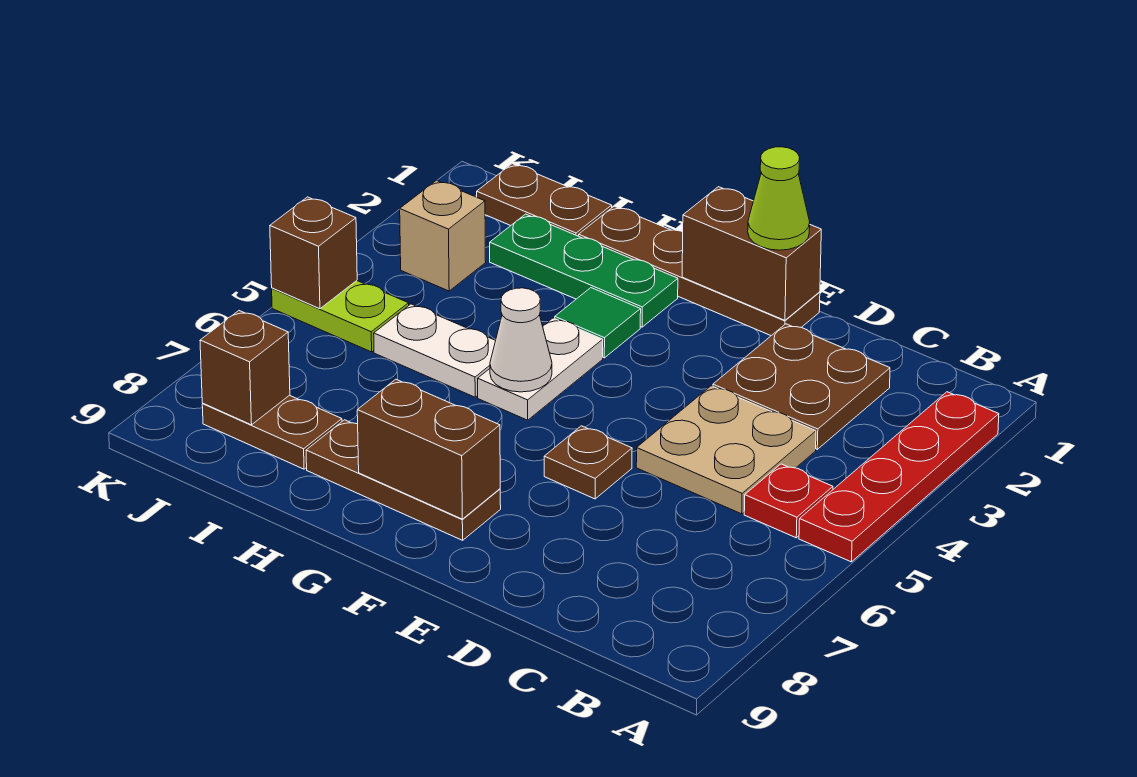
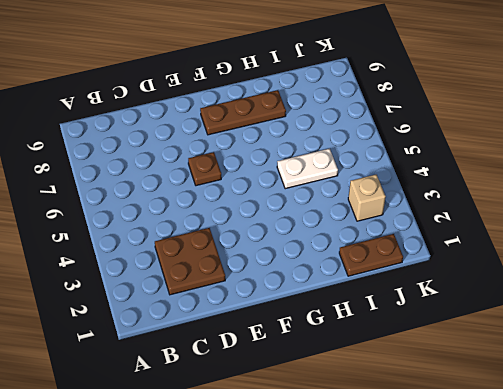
none -> red plate A2:A5 level 1
none -> red plate B5 level 1
none -> tan plate C4:D5 level 1

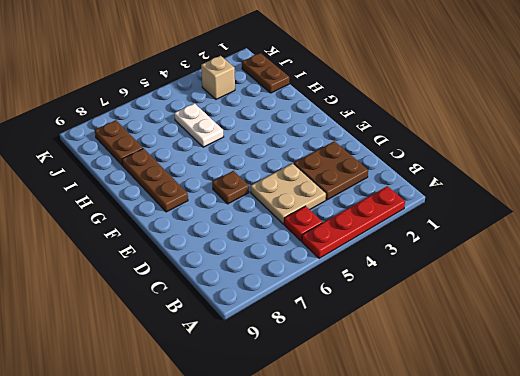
none -> brown plate E1:H1 level 1
none -> green plate G2:I2 level 1
none -> green tile G3 level 1

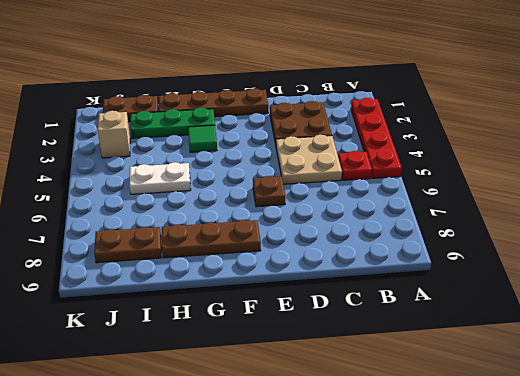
none -> white plate G4:G5 level 1
none -> lime plate J5:K5 level 1
none -> brown brick E1:F1 level 2

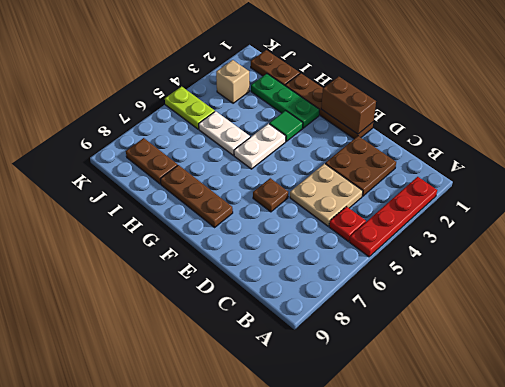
none -> brown brick F8:G8 level 2
none -> white cone G5 level 2
none -> brown brick J8 level 2

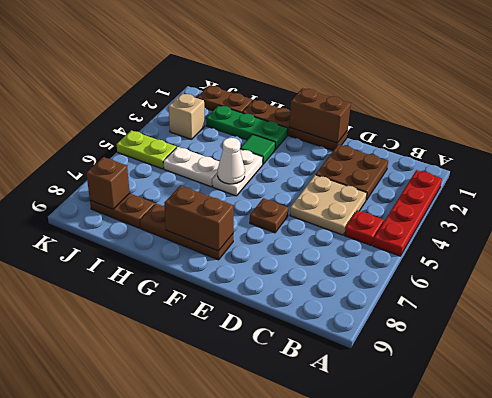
none -> brown brick K5 level 2
none -> lime cone E1 level 3

